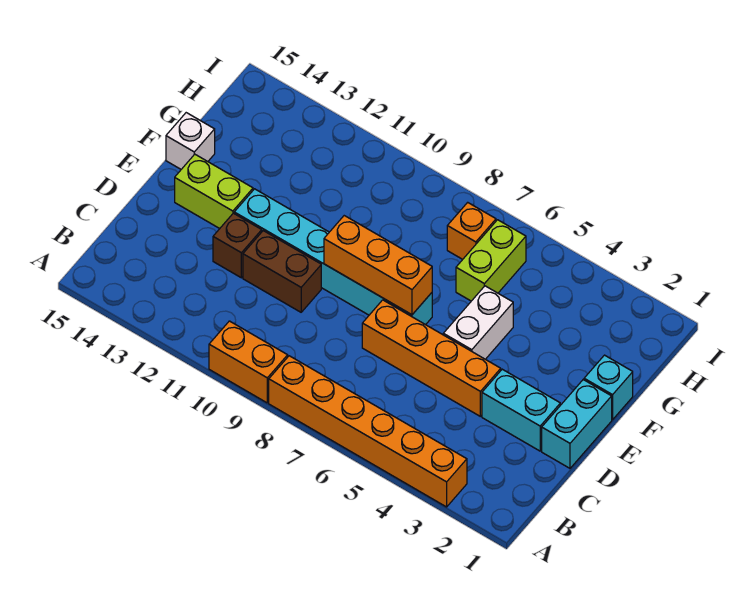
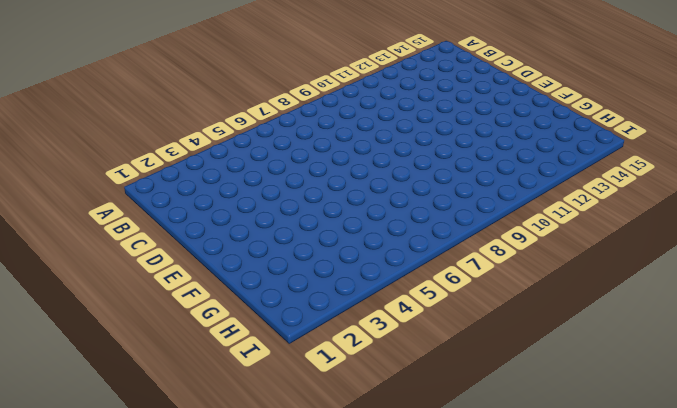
none -> orange brick A3:A8 level 1
none -> orange brick A9:A10 level 1
none -> cyan brick D1:E1 level 1

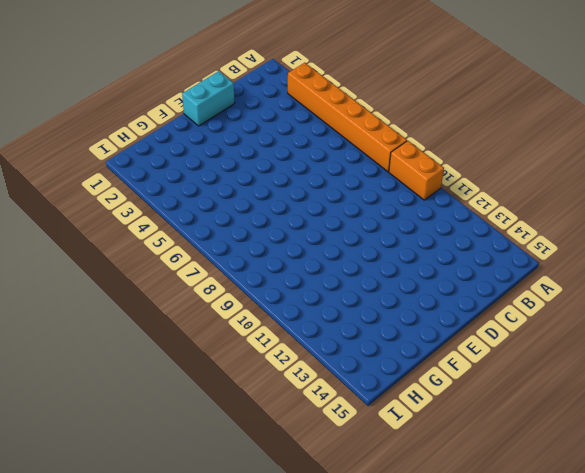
none -> cyan brick D2:D3 level 1
none -> orange brick D4:D7 level 1
none -> brown brick D10:D11 level 1

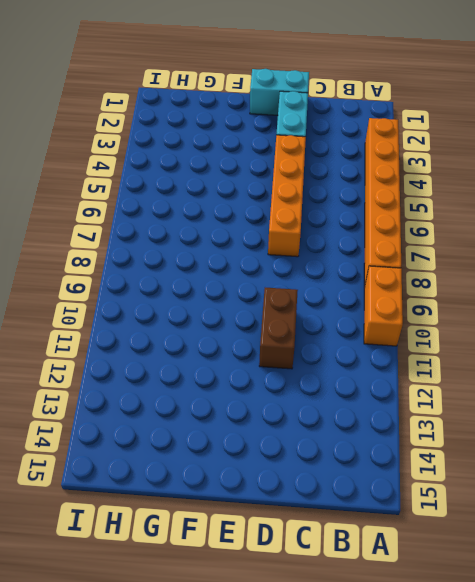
none -> brown brick D12 level 1
none -> white brick E5:F5 level 1
none -> cyan brick E7:E12 level 1

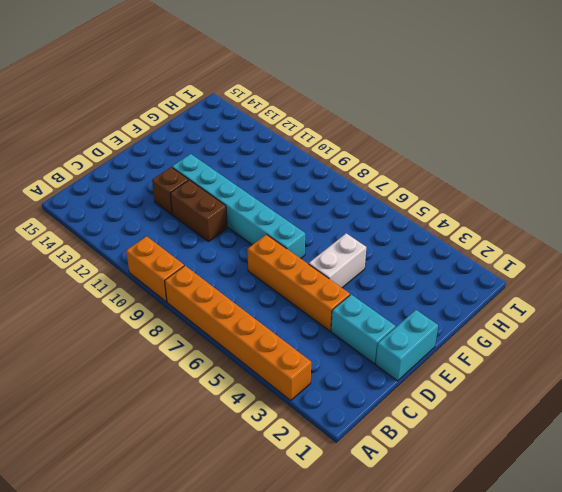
none -> lime brick E13:E14 level 1
none -> cyan brick F1 level 1
none -> white brick F15 level 1

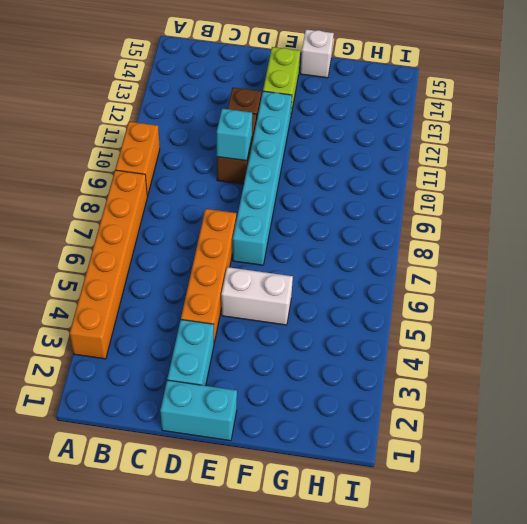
cyan brick D10 level 2 -> cyan brick F1 level 1
none -> lime brick G6:H6 level 1
none -> orange brick H7 level 1
none -> orange brick E7:E9 level 2

